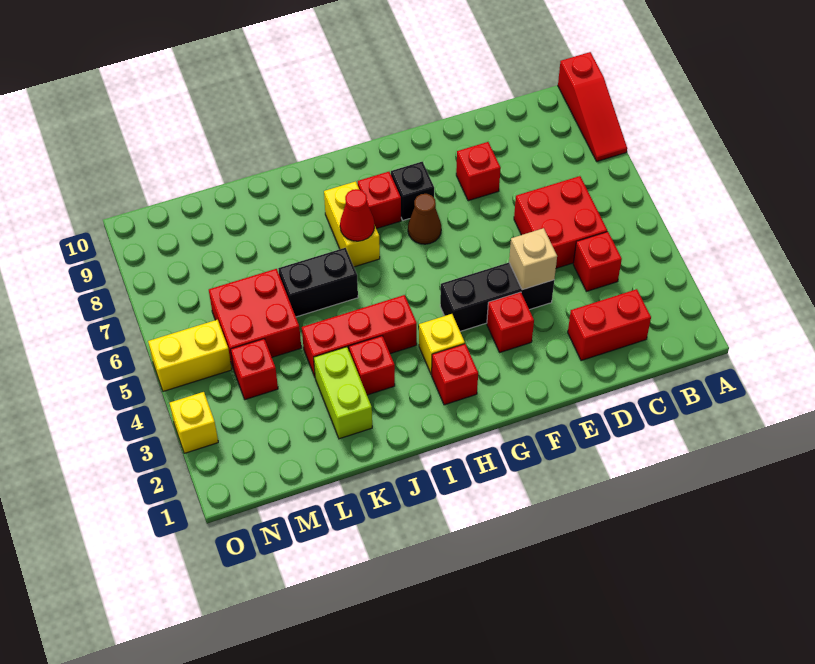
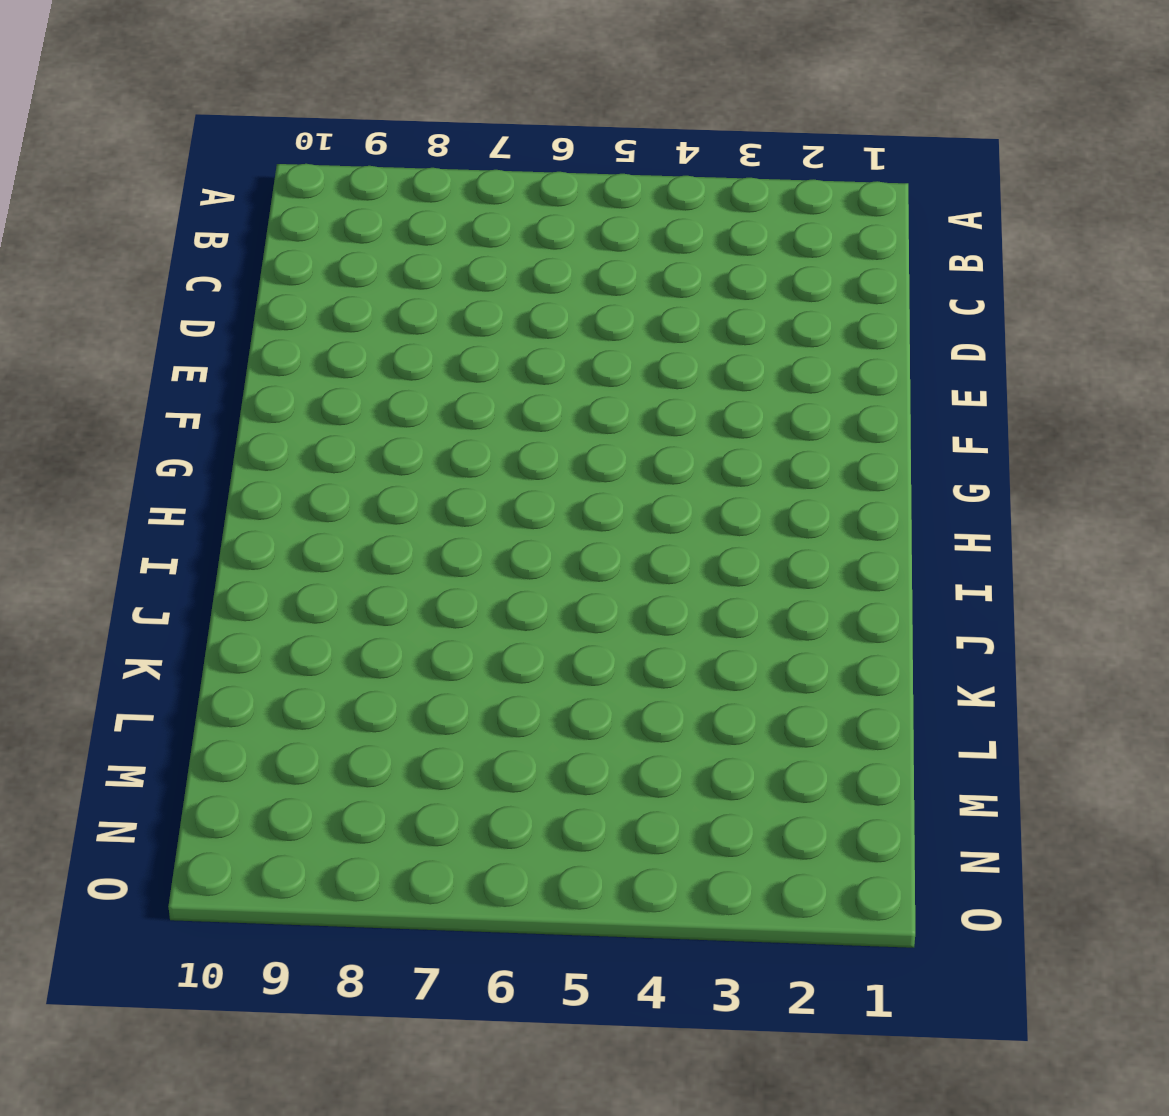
none -> red slope A8:A10 level 1 top 10
none -> red brick C2:D2 level 1
none -> red brick C4 level 1

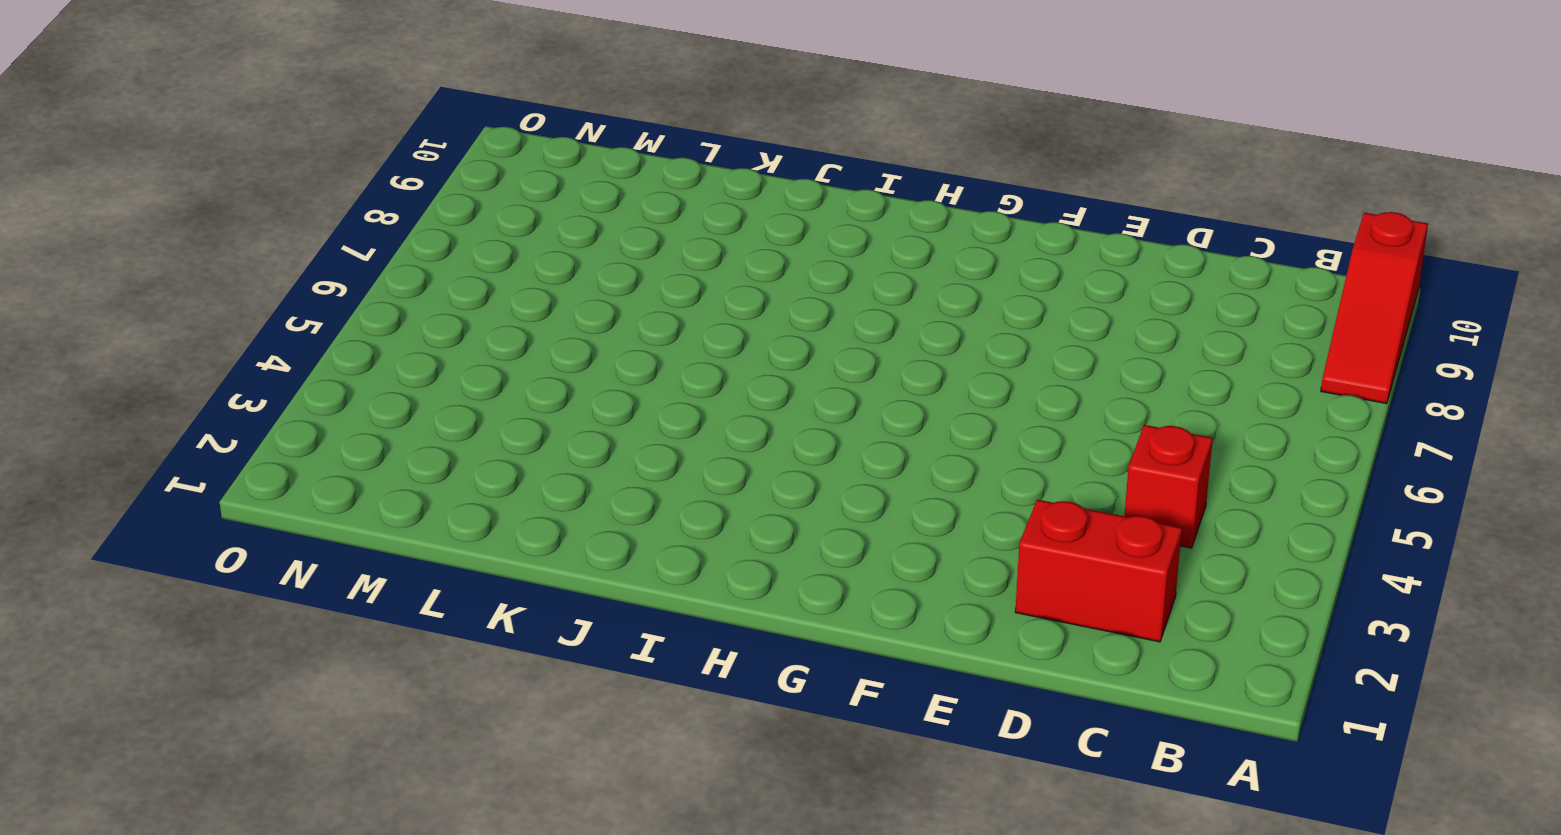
none -> red brick C5:D6 level 1
none -> black brick E4:G4 level 1
none -> red brick E8 level 1

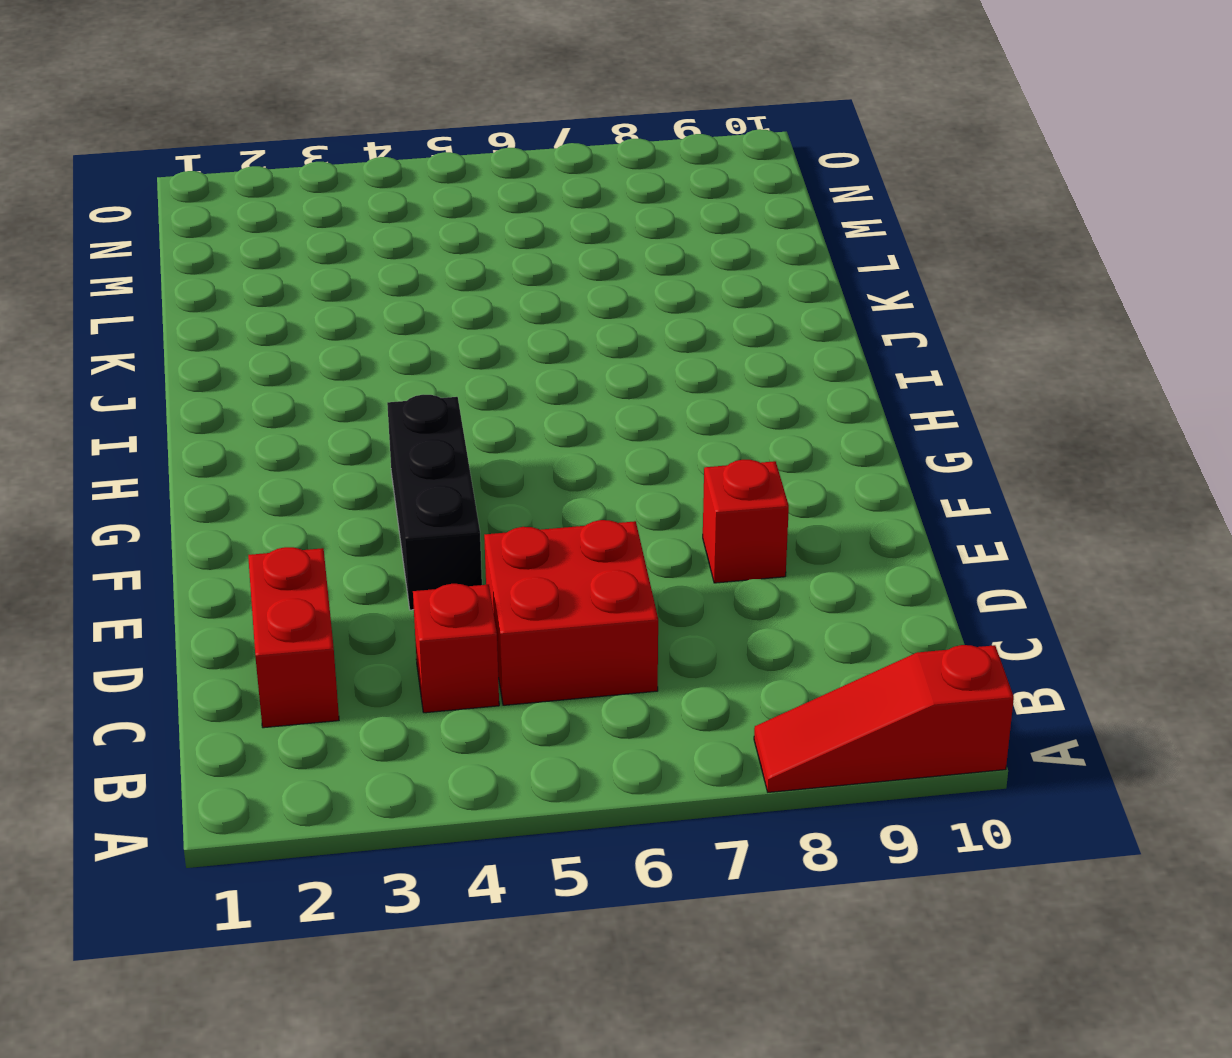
none -> red brick F3 level 1
none -> brown cone G7 level 1
none -> black brick G8 level 1

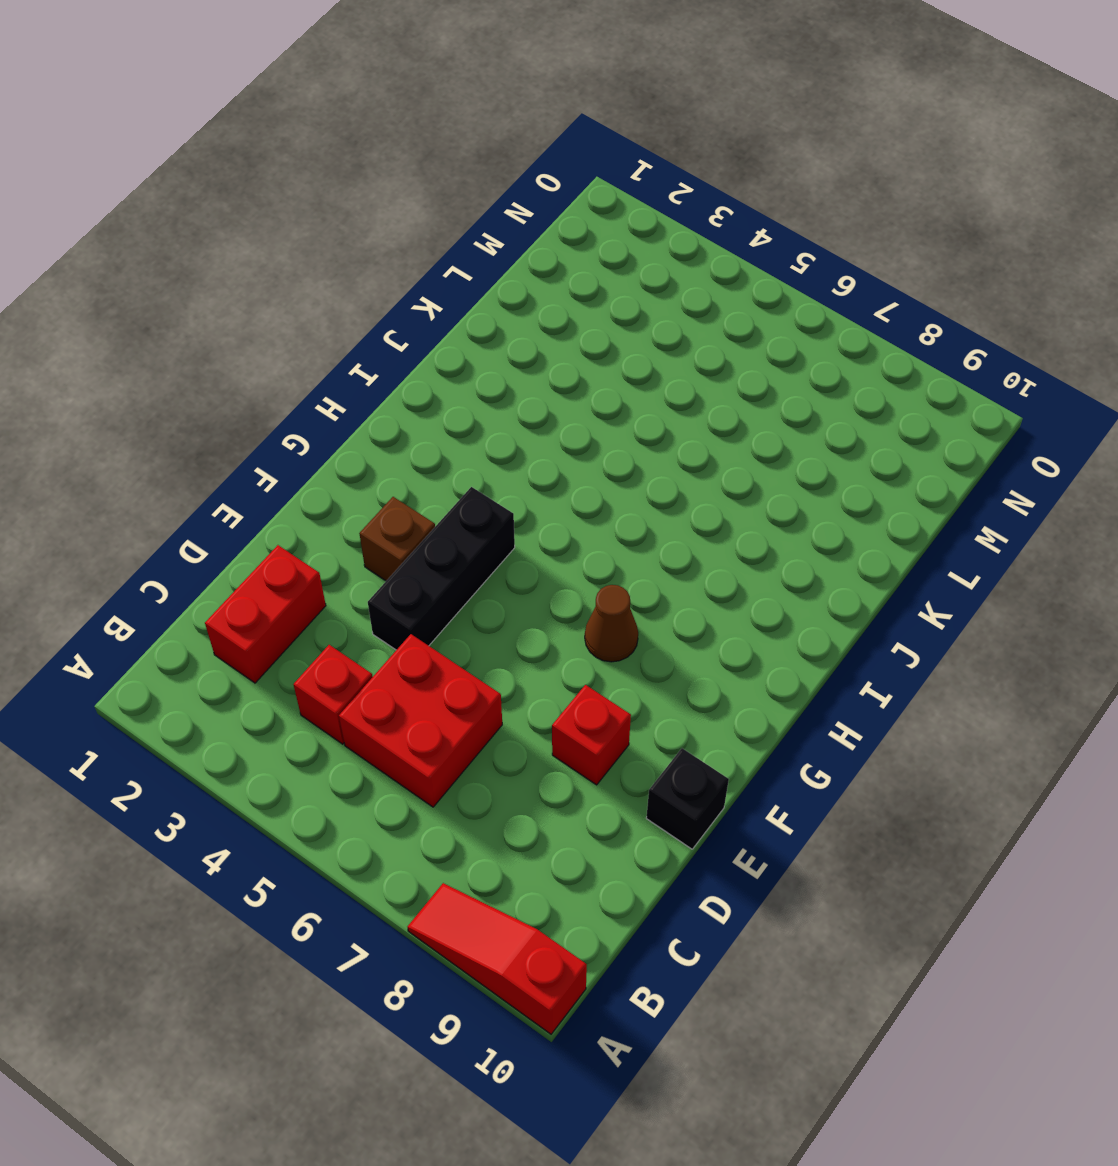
black brick E10 level 1 -> black brick G8 level 1
brown brick F3 level 1 -> red brick F3 level 1
none -> red brick H2 level 1
none -> yellow brick H3 level 1
none -> red brick H8 level 1

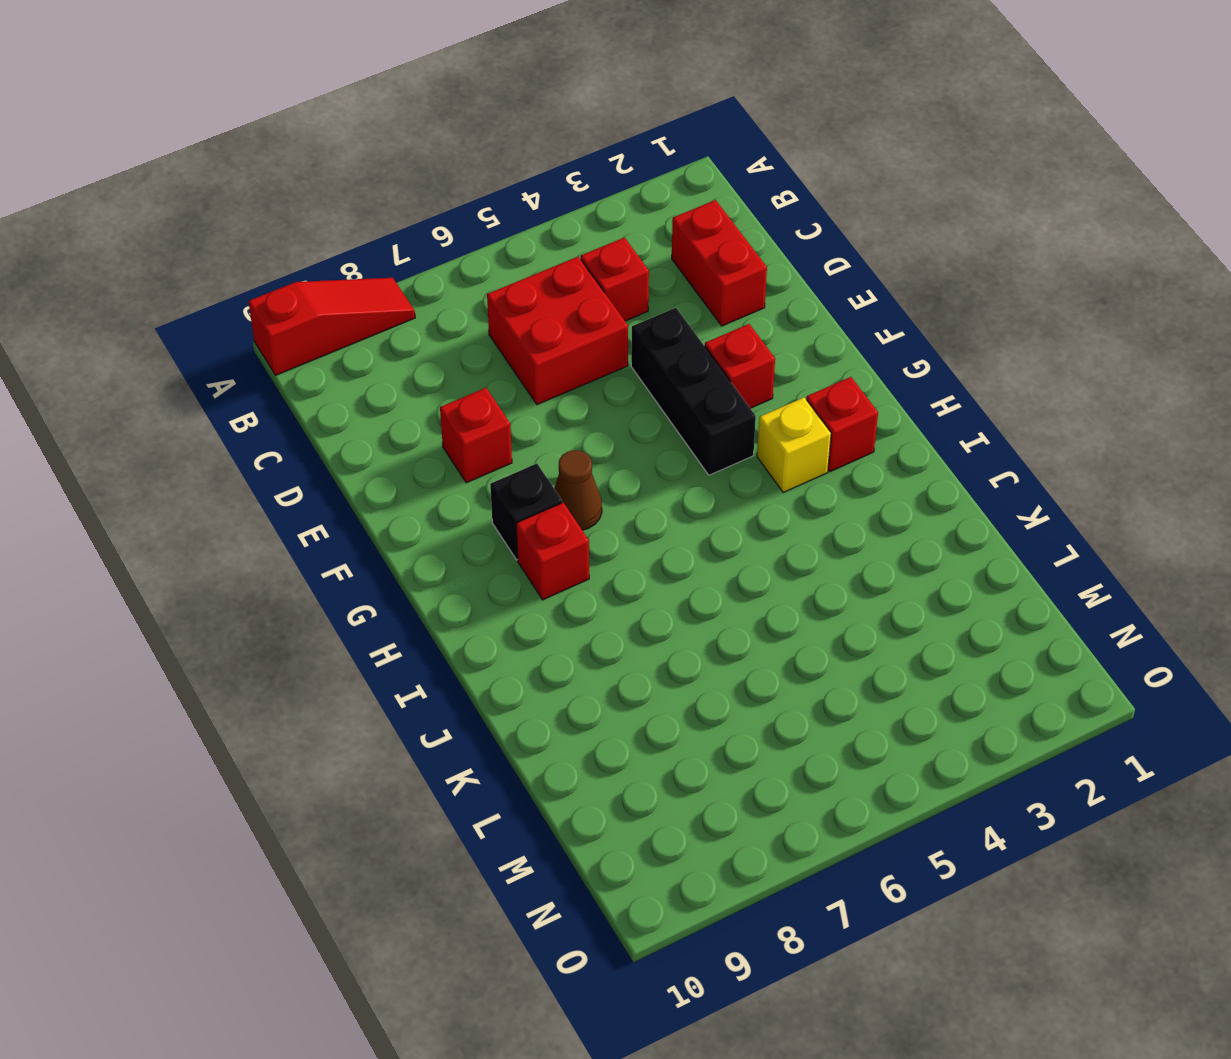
none -> red brick I4:K4 level 1
none -> yellow brick I7:I8 level 1
none -> red brick J3 level 1

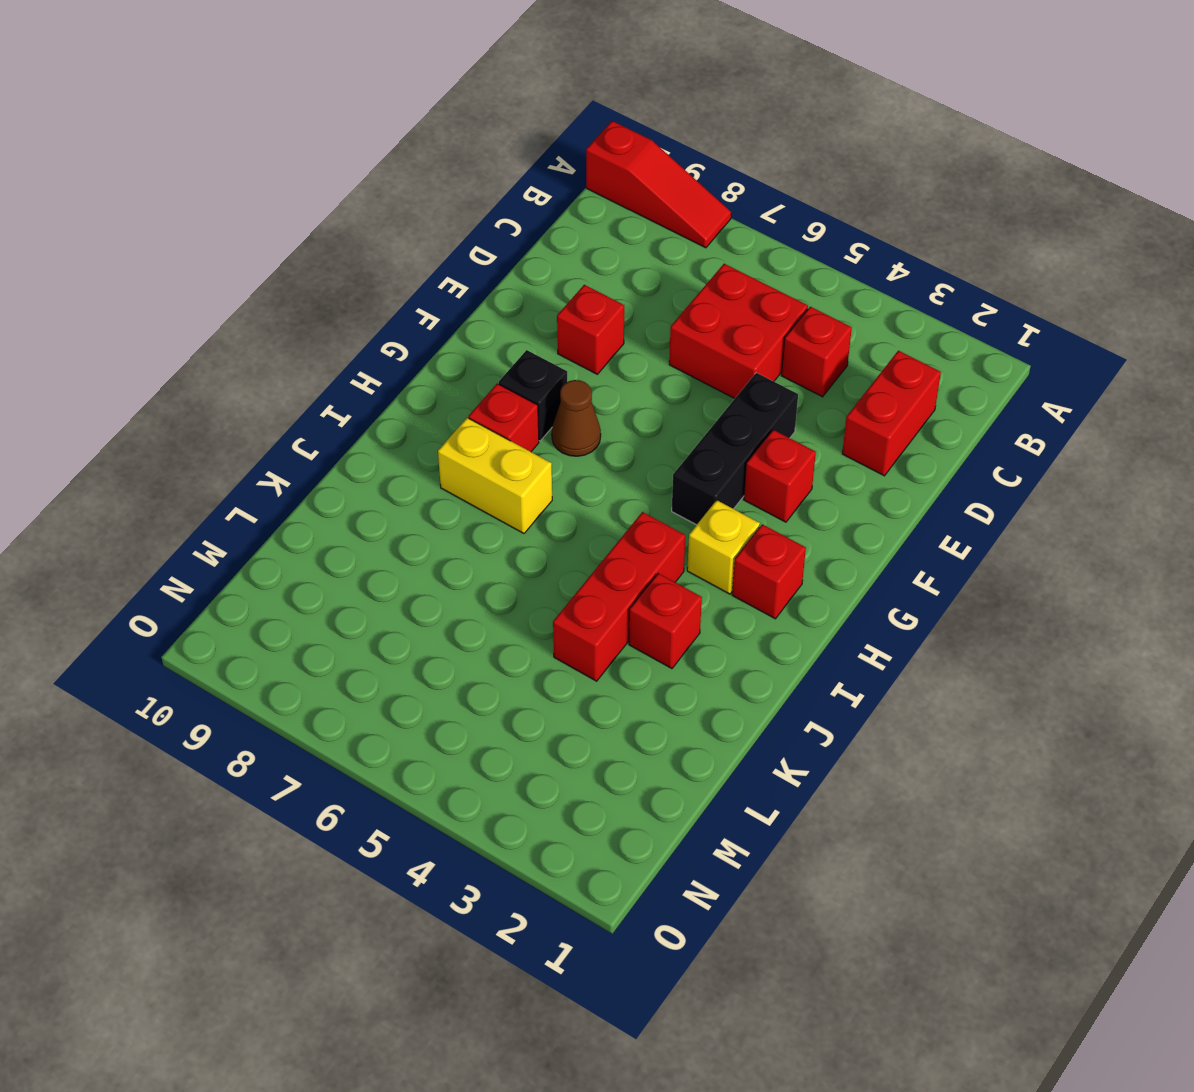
none -> black brick J6:K6 level 1
none -> lime brick K2:K3 level 1
none -> red brick L5:M6 level 1

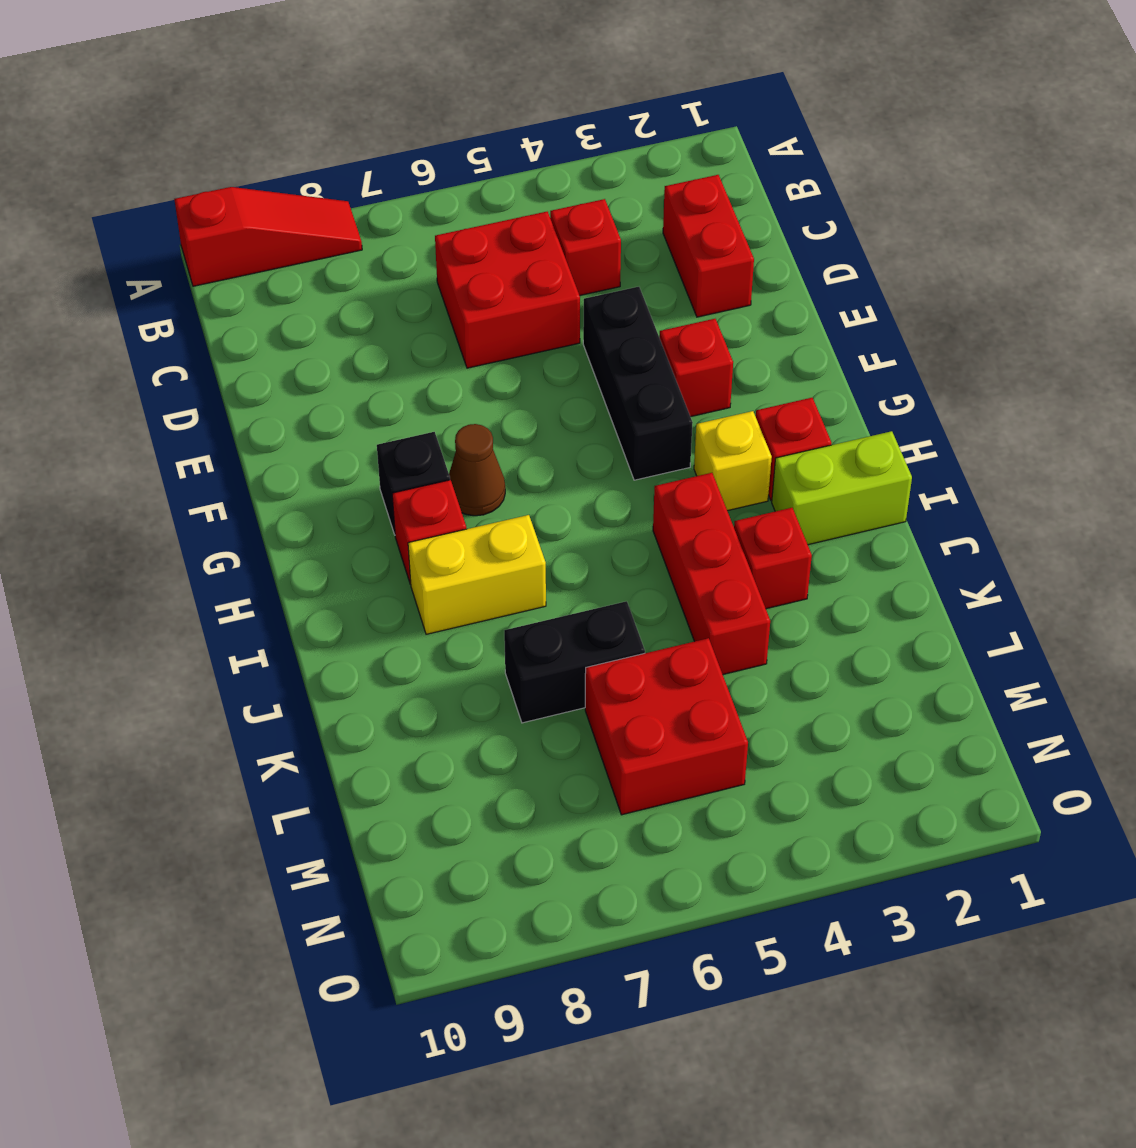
lime brick I1:I2 level 1 -> lime brick K2:K3 level 1
black brick K6:K7 level 1 -> black brick J6:K6 level 1
none -> red brick E8 level 1
none -> red brick M4 level 1
none -> yellow brick N5:O5 level 1

